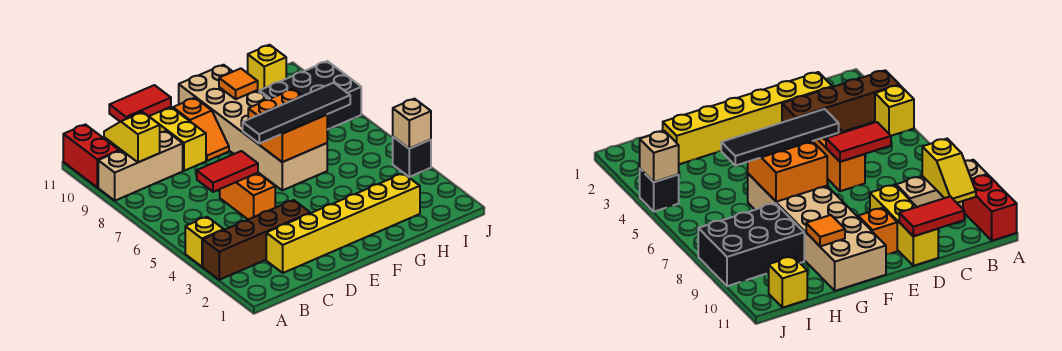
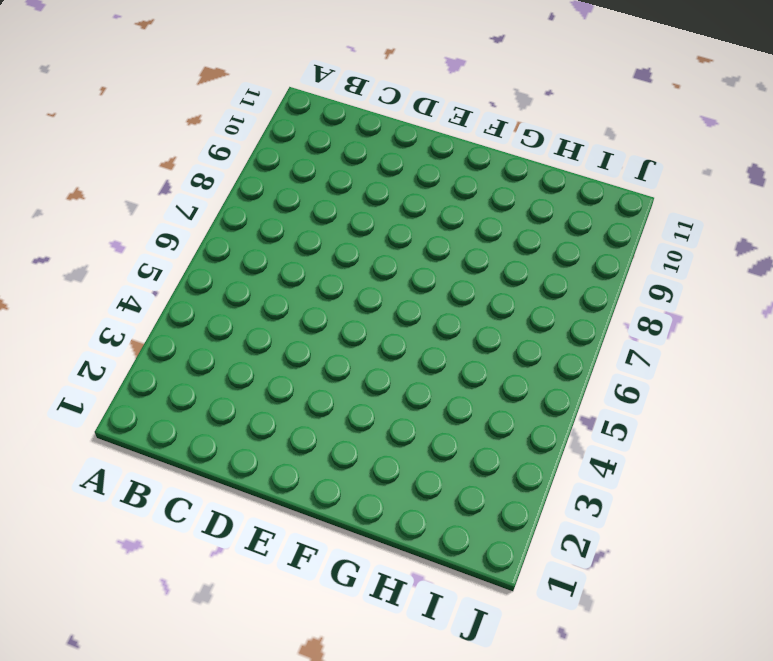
none -> brown brick A3:D3 level 1
none -> yellow brick A4 level 1
none -> tan brick A9:C9 level 1

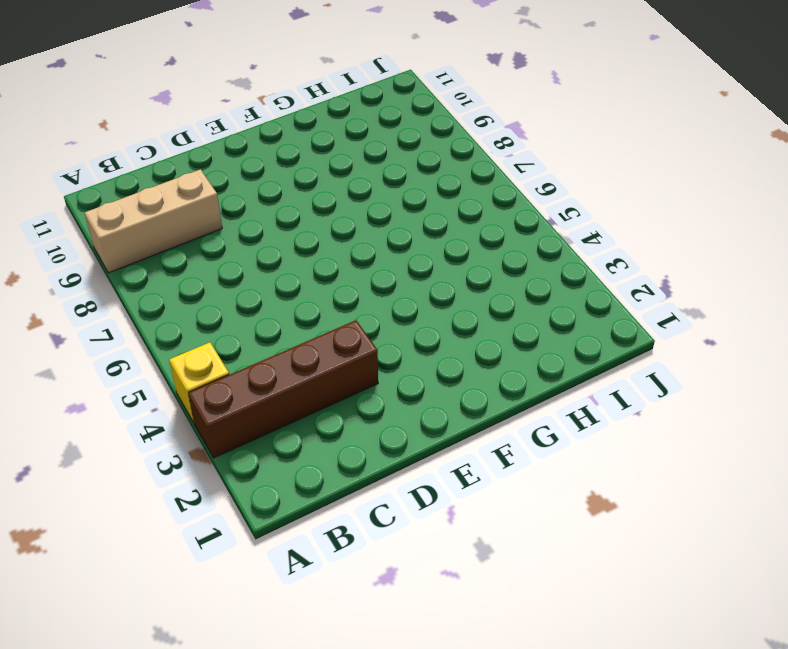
none -> red brick A10:A11 level 1
none -> yellow brick C2:H2 level 1
none -> orange brick D5:D6 level 1

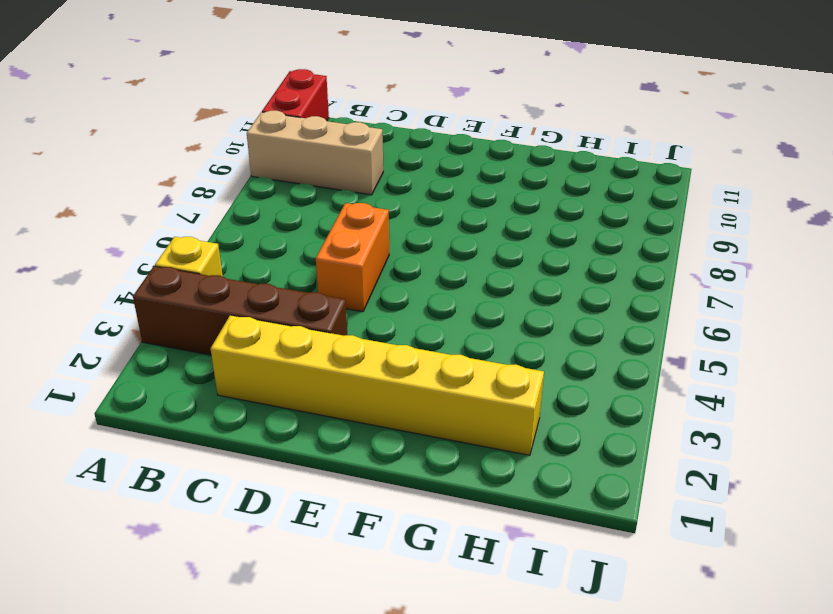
none -> yellow brick D9:D11 level 1
none -> orange slope E9:E10 level 1 top 10
none -> tan brick F6:G11 level 1

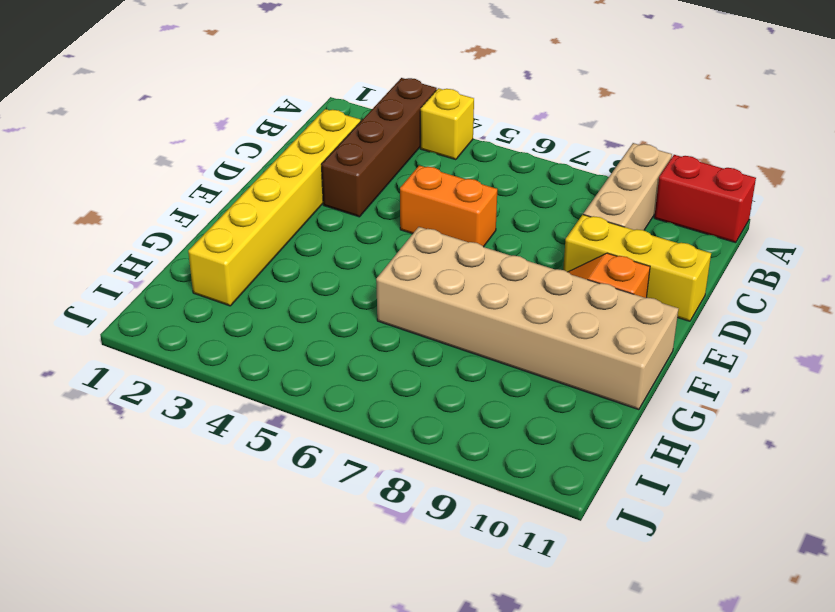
none -> black brick H8:J9 level 1
none -> yellow brick I11 level 1
none -> black brick J4 level 1

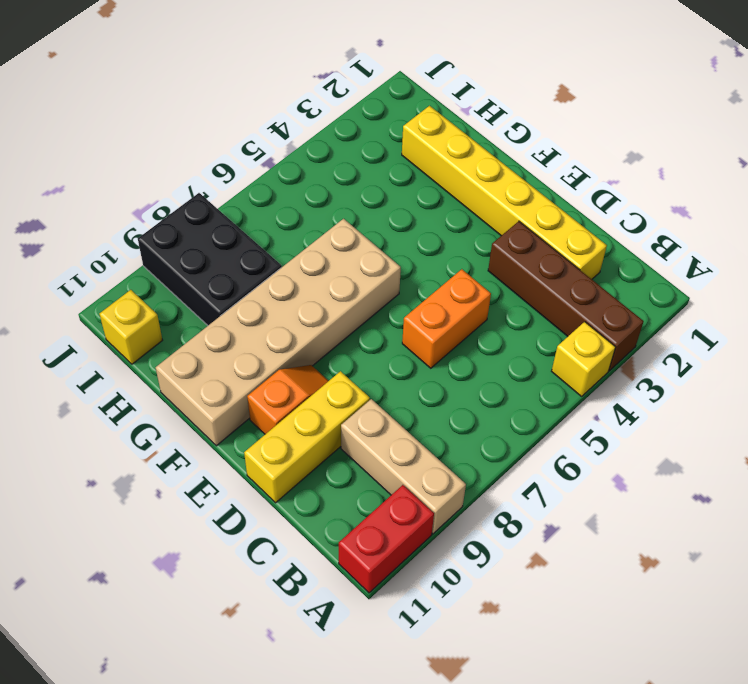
none -> black brick J4 level 1
none -> yellow slope B9:B10 level 2 top 9
none -> red tile C6:D6 level 2

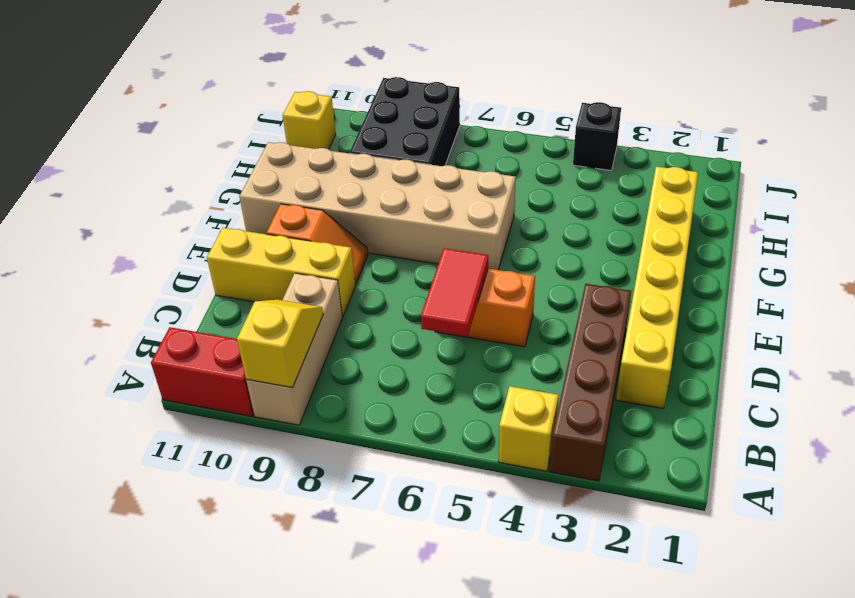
yellow slope A9:B9 level 2 top A -> yellow slope B9:B10 level 2 top 9
none -> red tile C11:D11 level 2
none -> orange brick F6:G7 level 2
none -> orange tile G10 level 2

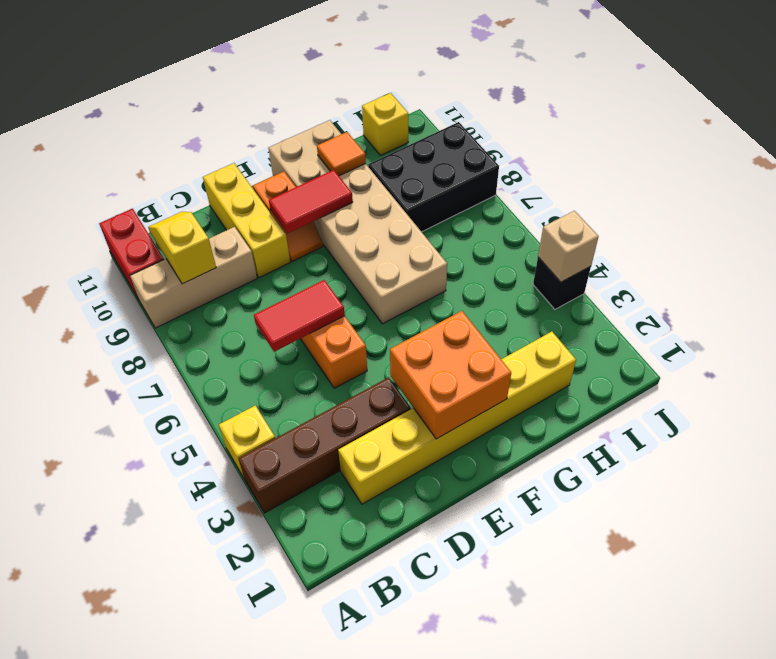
orange brick E2:F3 level 2 -> orange brick F6:G7 level 2
red tile E9:F9 level 2 -> red tile C11:D11 level 2
none -> black tile E6:H6 level 3

